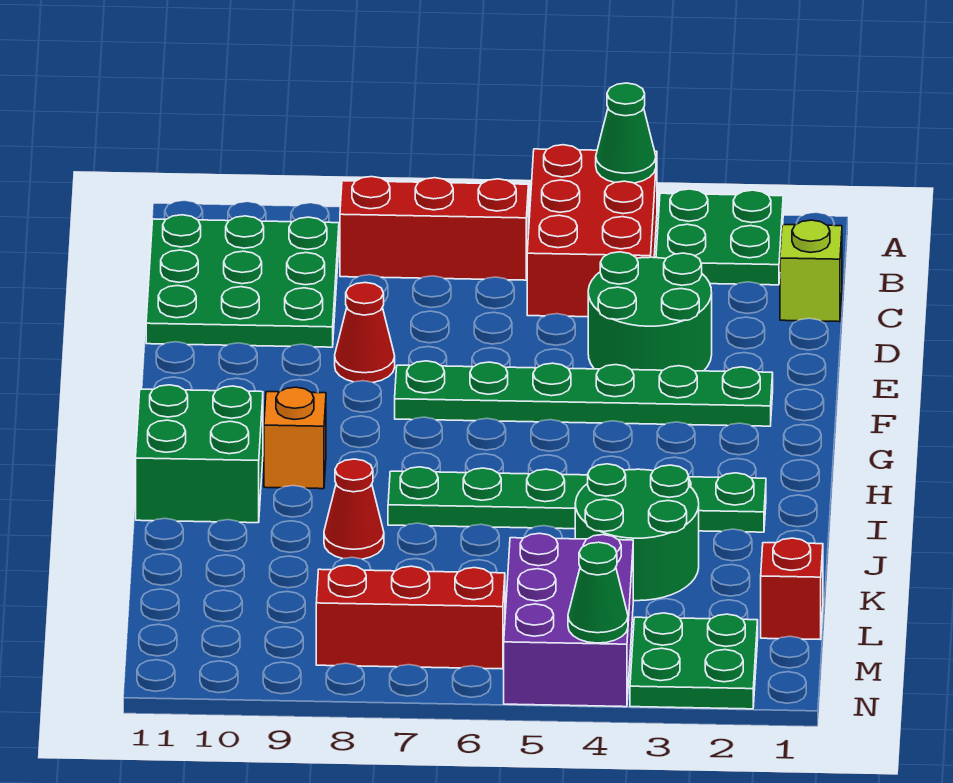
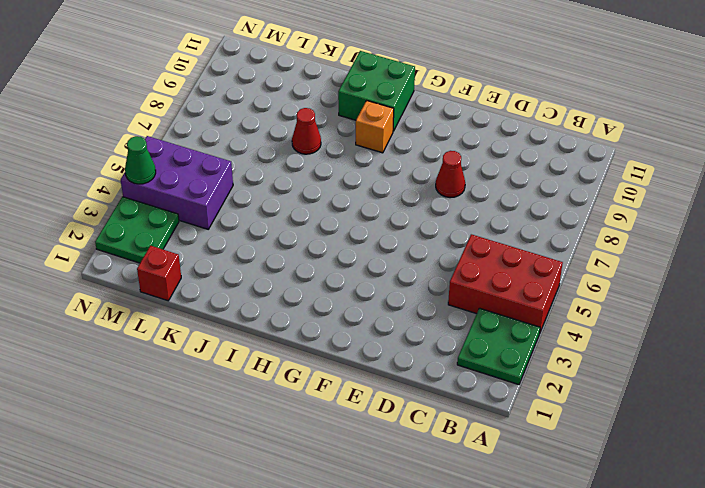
none -> red brick B6:B8 level 1
none -> green plate B9:D11 level 1
none -> lime brick C1 level 1

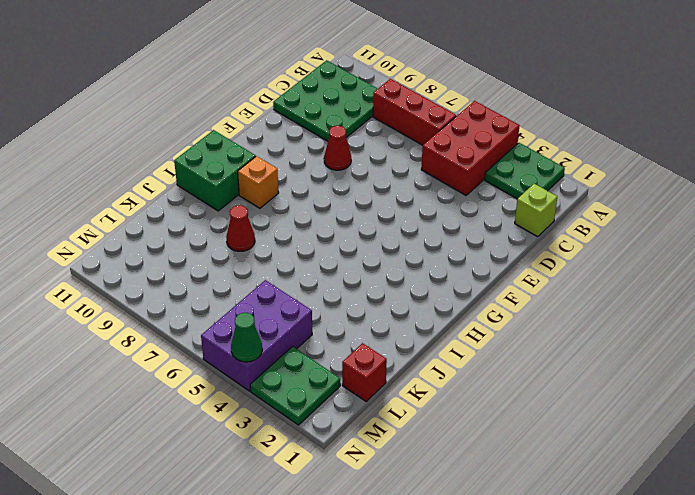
none -> green round brick D3:E4 level 1
none -> green plate F2:F7 level 1
none -> green plate I2:I7 level 1

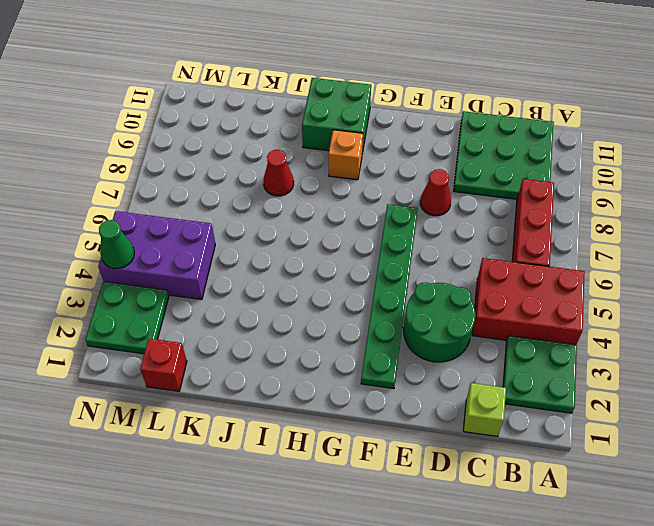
none -> green plate I2:I7 level 1
none -> green round brick J3:K4 level 1
none -> red brick M6:M8 level 1

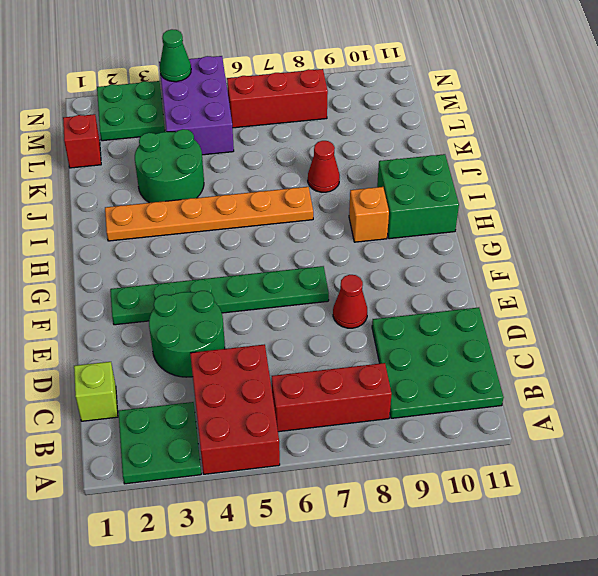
orange plate I2:I7 level 1 -> green plate I2:I7 level 1
none -> green cone A4 level 2

